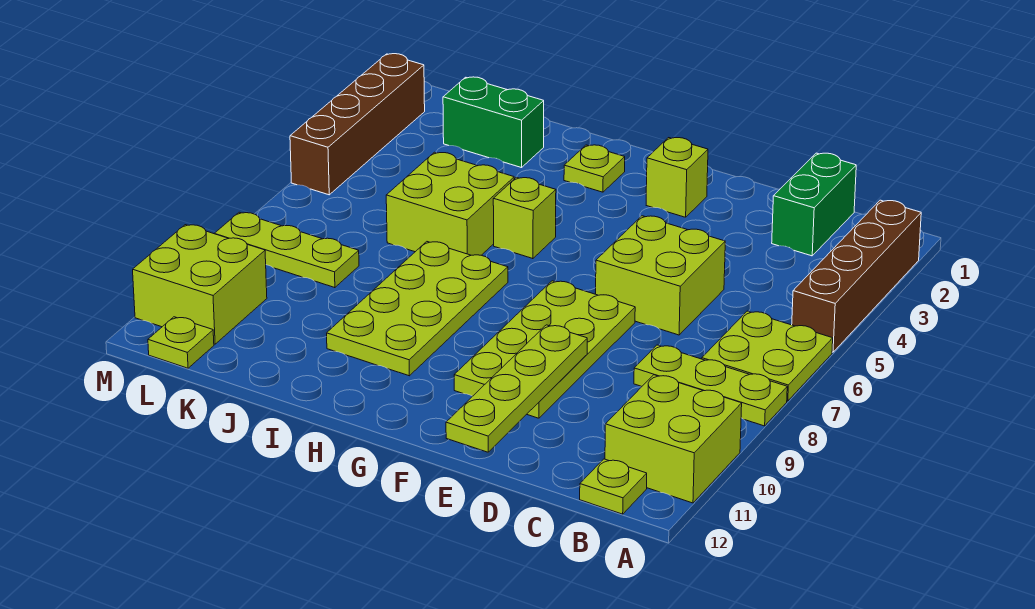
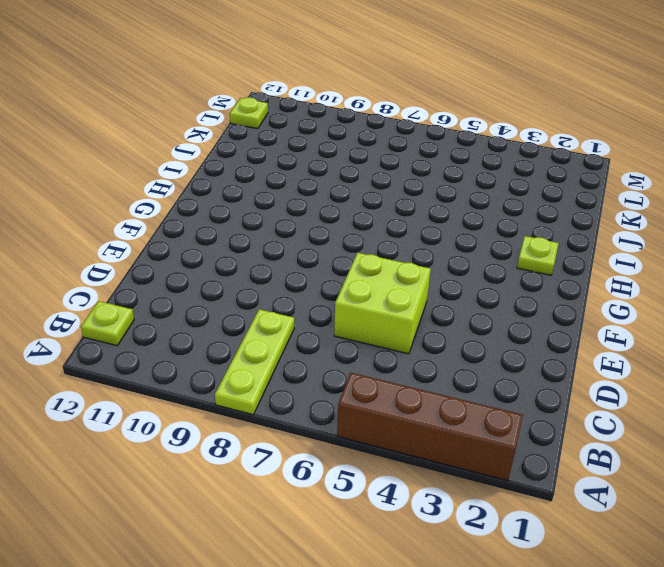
none -> lime plate A6:B7 level 1
none -> lime brick A10:B11 level 1
none -> green brick C1:C2 level 1

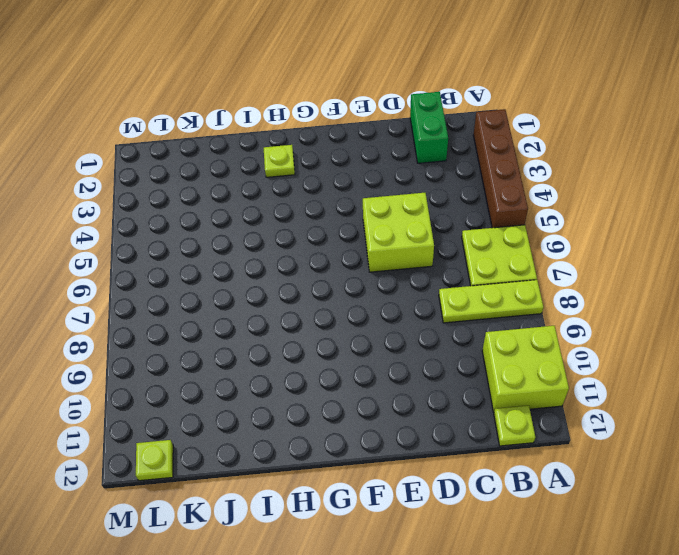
none -> lime plate E7:F10 level 1
none -> lime brick F2 level 1
none -> lime brick H5 level 1

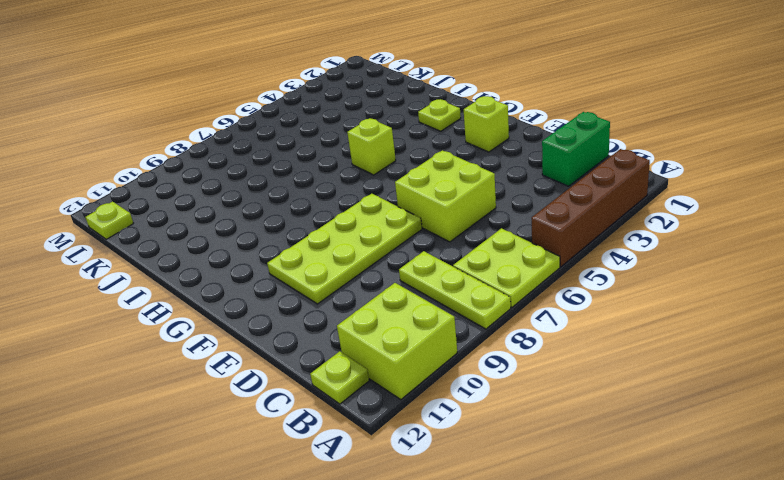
none -> lime plate H7:I10 level 1
none -> lime brick I5:J6 level 1
none -> green brick J2:K2 level 1

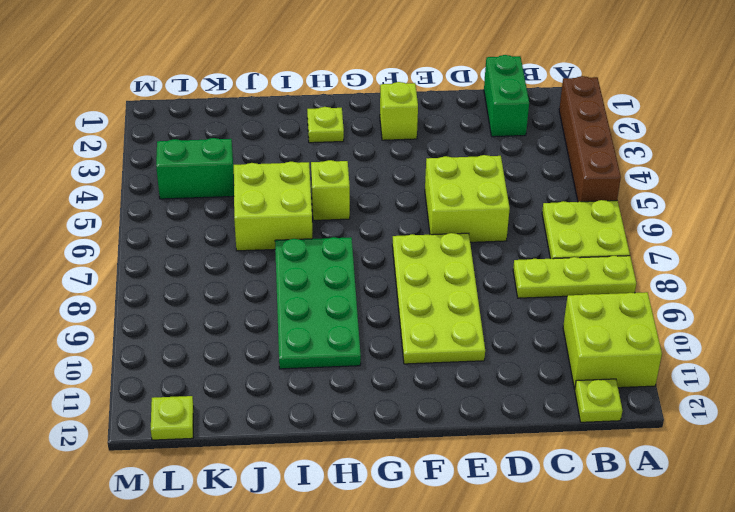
green plate H7:I10 level 1 -> lime plate H7:I10 level 1
green brick K4:L4 level 1 -> green brick J2:K2 level 1
none -> lime plate K8:M8 level 1
none -> lime brick L10:M11 level 1
none -> brown brick M2:M5 level 1

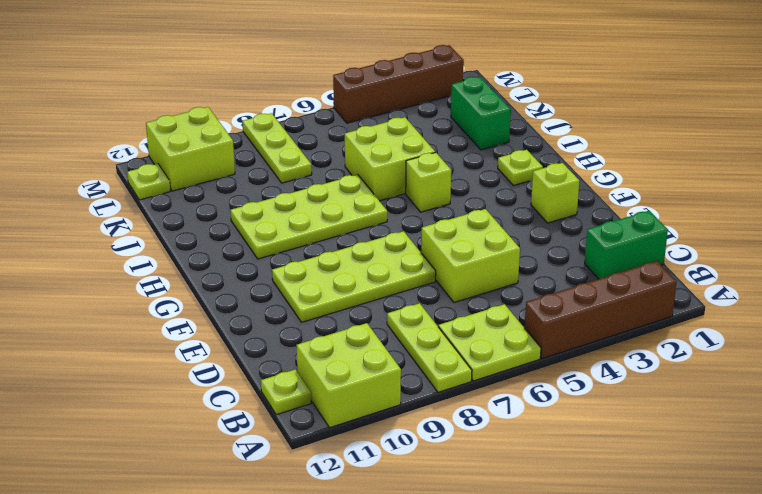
none -> lime plate E9:E12 level 2

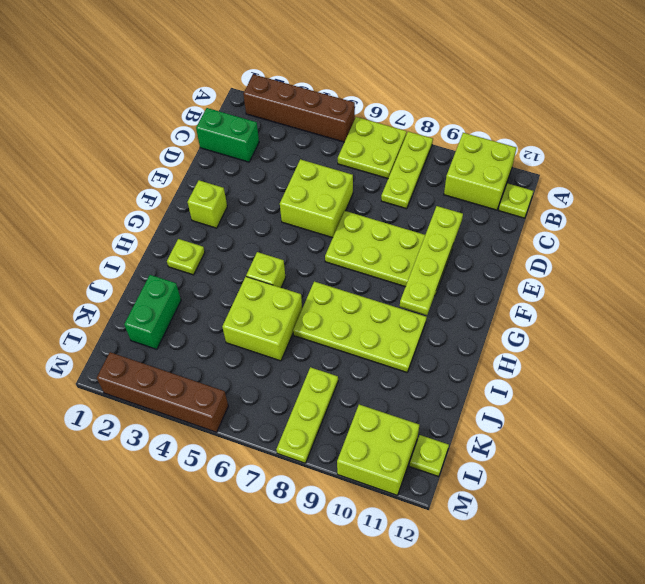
lime plate D10:G10 level 2 -> lime plate E9:E12 level 2

